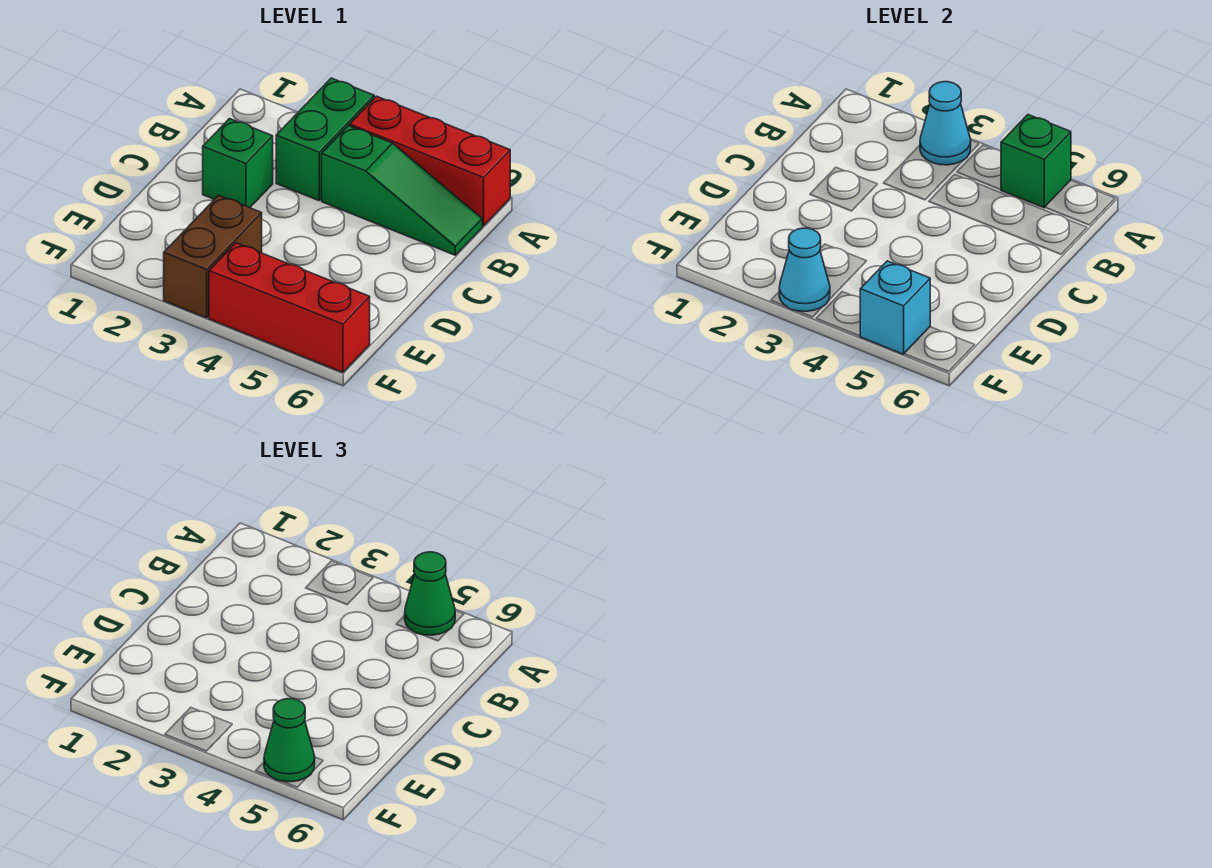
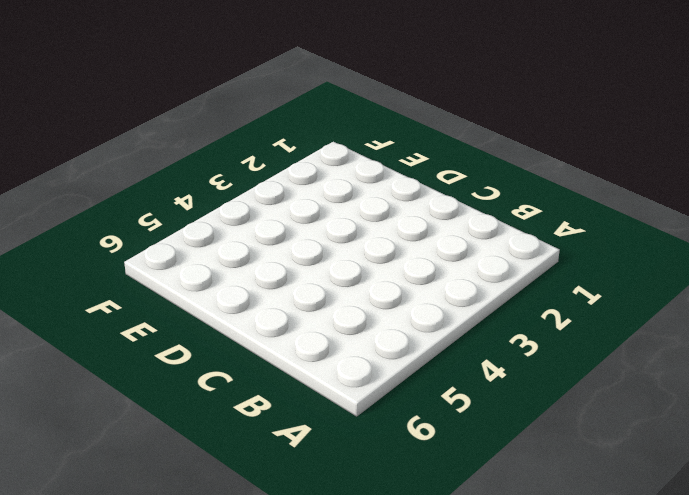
none -> green brick A3:B3 level 1
none -> red brick A4:A6 level 1
none -> green slope B4:B6 level 1 top 4

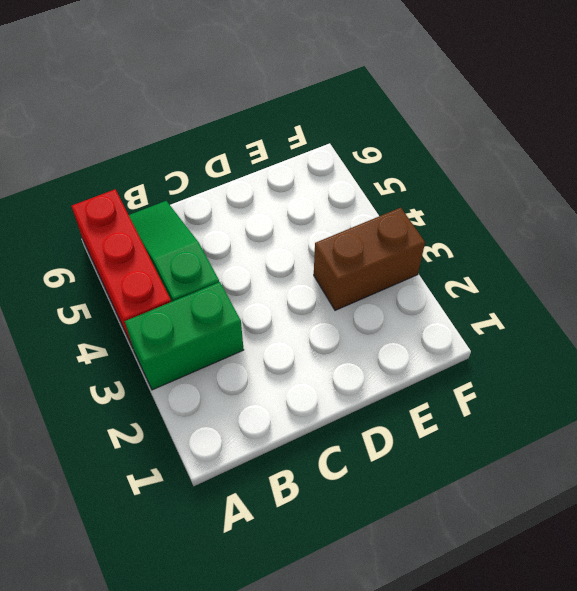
none -> green brick C2 level 1
none -> red brick F4:F6 level 1
none -> cyan cone A3 level 2

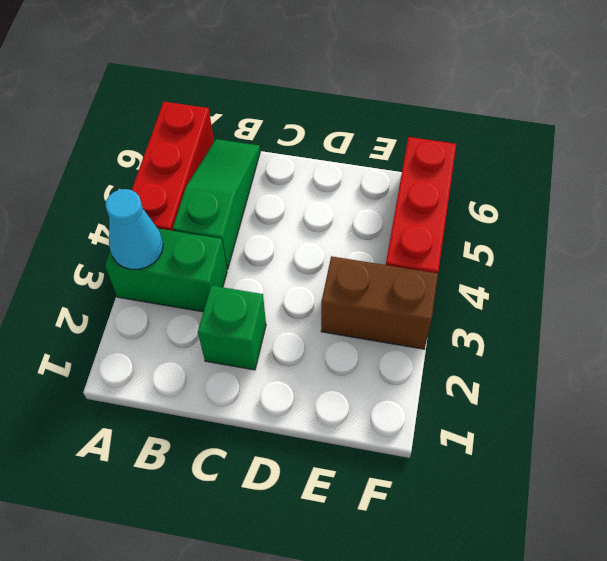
none -> green brick A5 level 2
none -> cyan cone F3 level 2
none -> cyan brick F5 level 2

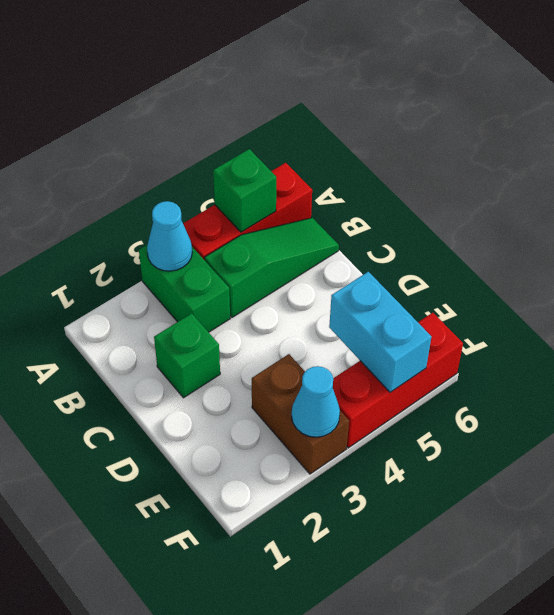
cyan brick E5:F5 level 2 -> cyan brick F5 level 2
none -> green cone A5 level 3
none -> green cone F5 level 3

